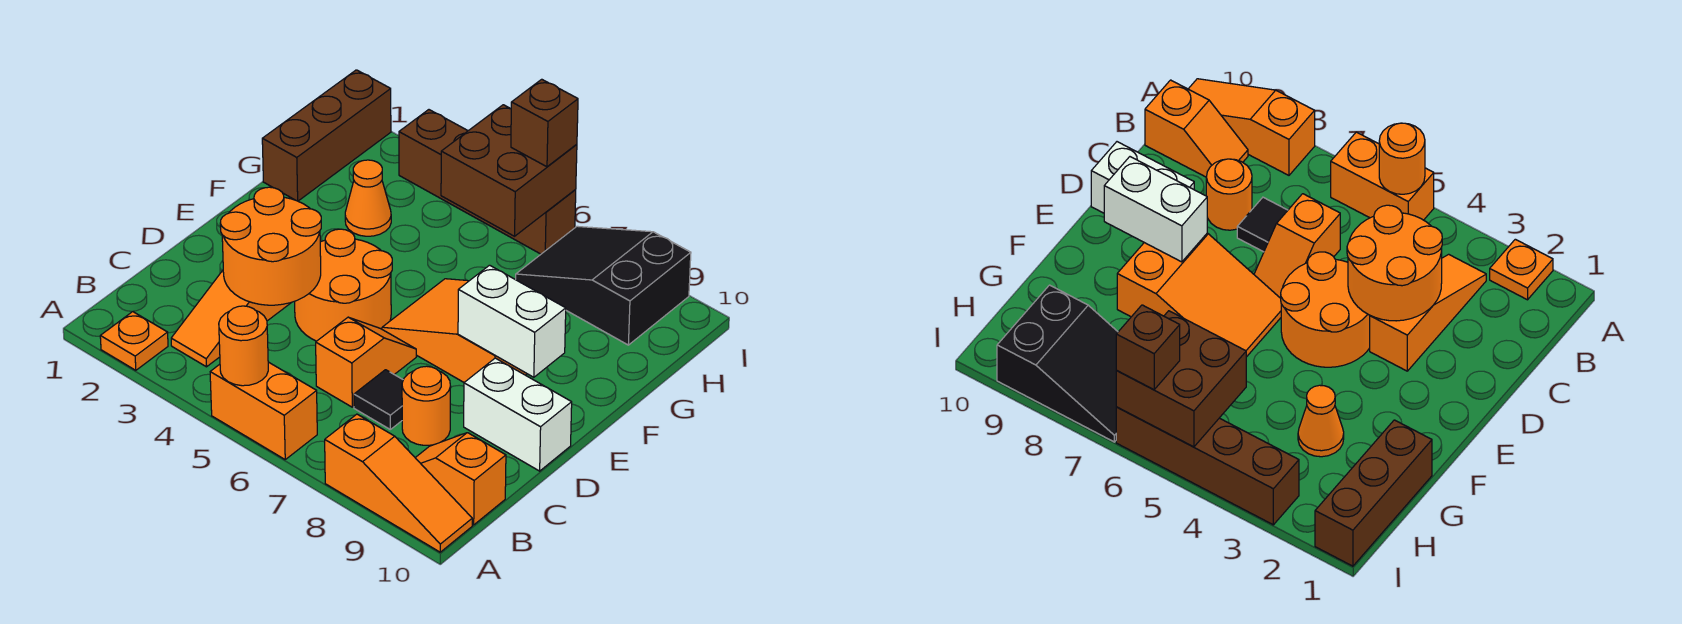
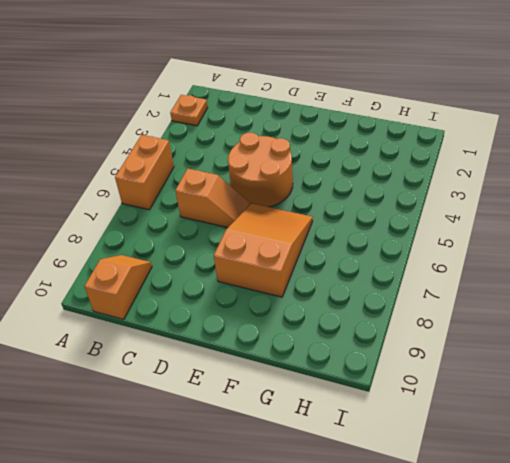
none -> orange slope A8:A10 level 1 top 8
none -> orange slope B3:D3 level 1 top D
none -> black tile C7 level 1

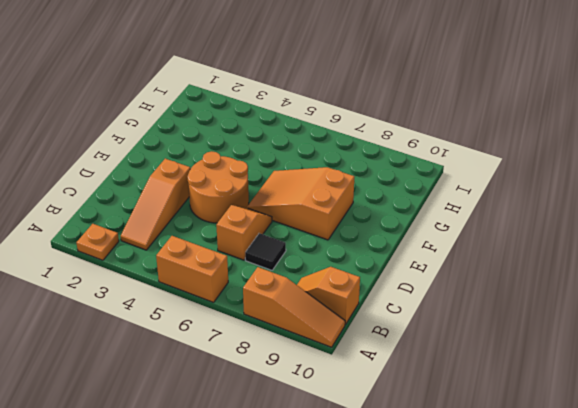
none -> orange round brick C8 level 1
none -> white brick D9:D10 level 1
none -> brown brick G1:I1 level 1

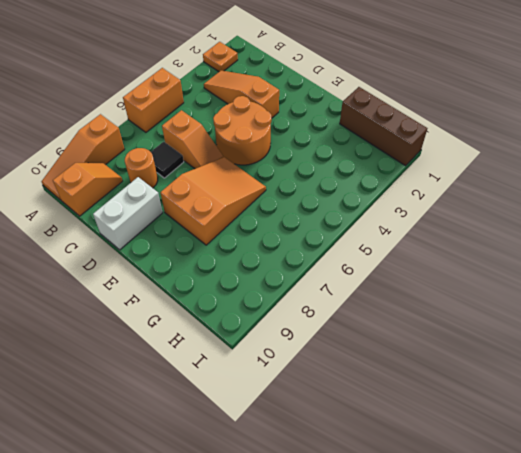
none -> orange cone G3 level 1
none -> black slope H7:I9 level 1 top 9
none -> brown brick I3:I6 level 1

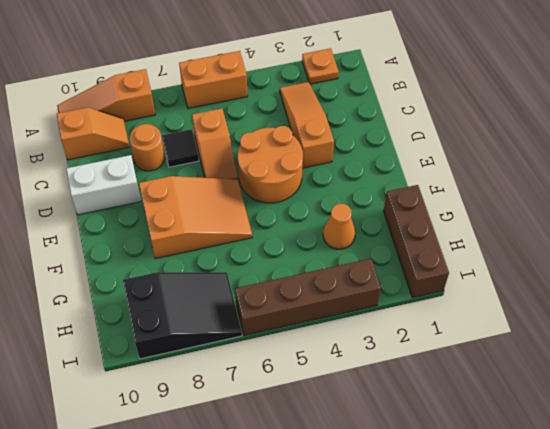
none -> orange round brick A5 level 2
none -> orange round brick C3:D4 level 2
none -> white brick E8:E9 level 2

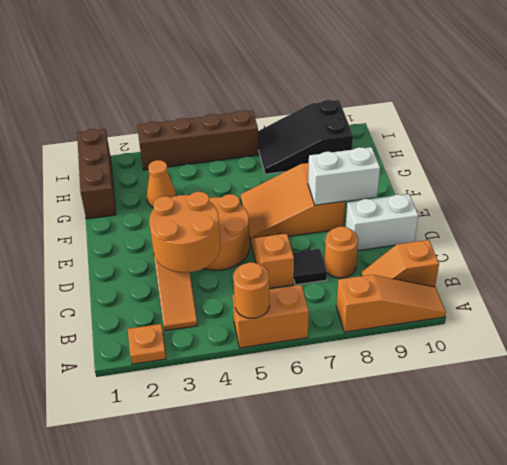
none -> brown brick H5:I6 level 2
none -> brown brick I6 level 3

